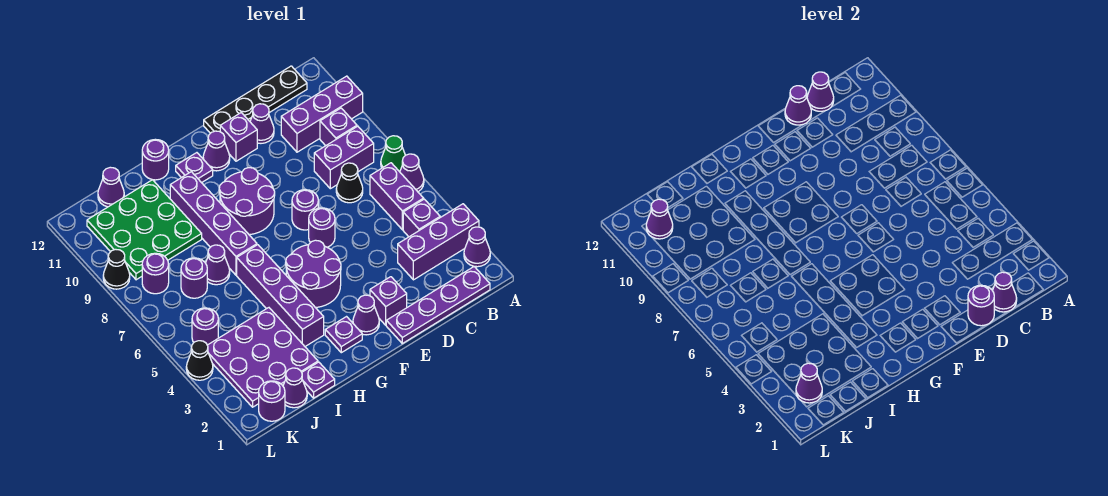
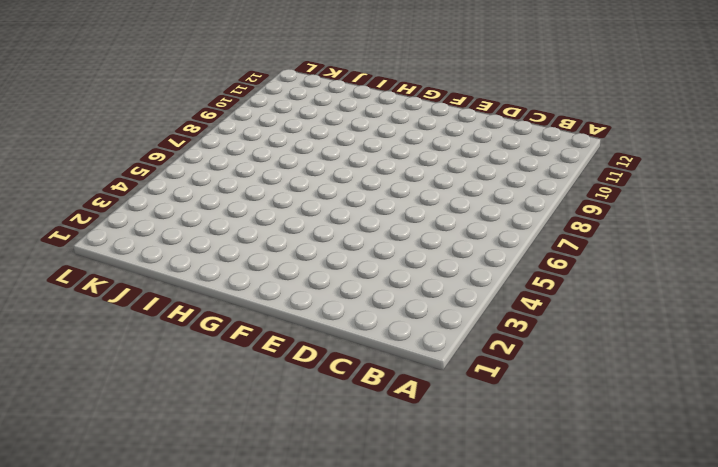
none -> purple cone A2 level 1
none -> purple brick A3:C3 level 1
none -> purple cone A6 level 1
none -> green cone A7 level 1

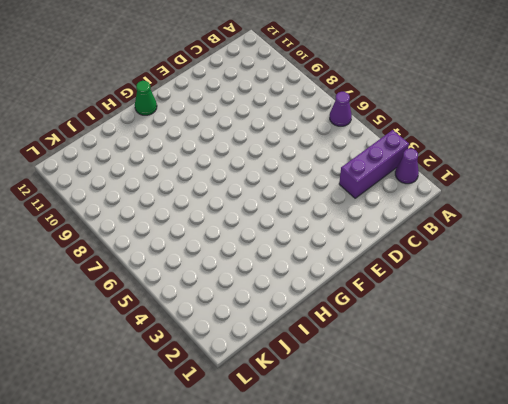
green cone G12 level 1 -> green cone A7 level 1
none -> purple brick A10:C10 level 1
none -> purple plate B1:E1 level 1
none -> purple brick B4 level 1
none -> purple brick B5:B6 level 1

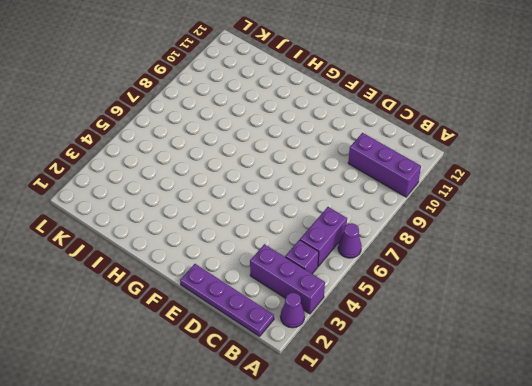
none -> green cone A7 level 1
none -> purple brick B8:C8 level 1
none -> purple brick B9 level 1
none -> black plate B12:E12 level 1

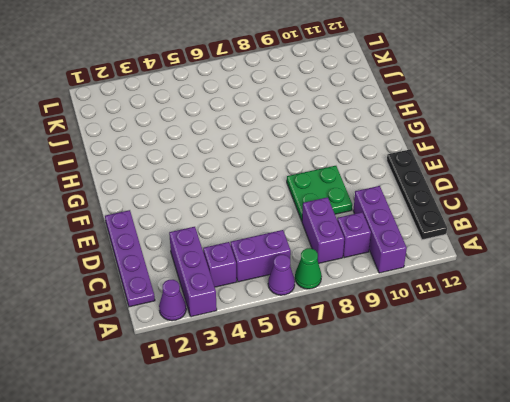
green plate D8:E9 level 1 -> none
none -> black cone C7 level 1
none -> purple cone D11 level 1
none -> purple brick E2 level 1
none -> purple round brick E6 level 1

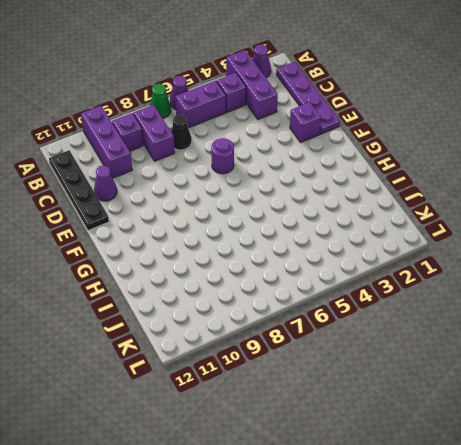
none -> purple round brick E7 level 1
none -> purple brick E11 level 1
none -> purple cone F2 level 1
none -> purple round brick F4:G5 level 1

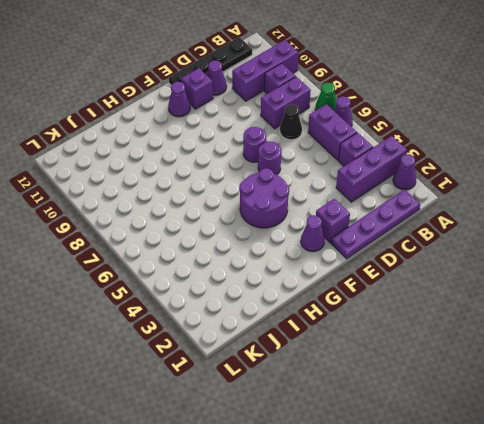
none -> purple round brick F8:G9 level 1
none -> purple plate G2 level 1
none -> purple plate G11 level 1
none -> purple brick H3:H6 level 1

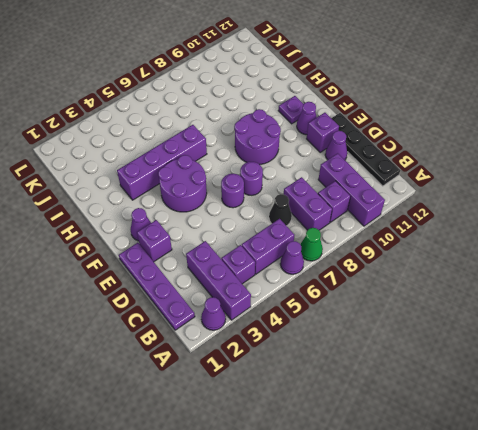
none -> purple plate G2 level 1
none -> purple brick H7:H10 level 1
none -> purple round brick H12 level 1
none -> purple plate I1 level 1

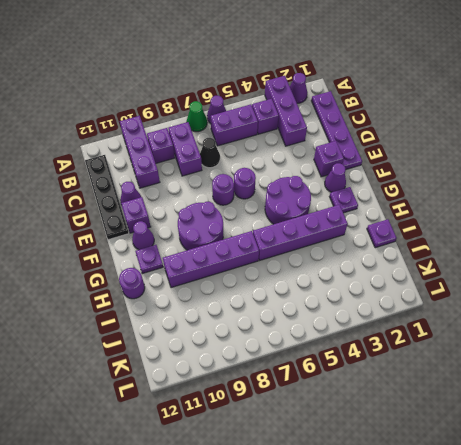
none -> purple plate I2:K4 level 1
none -> purple cone I7 level 1
none -> green plate I9:K11 level 1
none -> purple cone J1 level 1

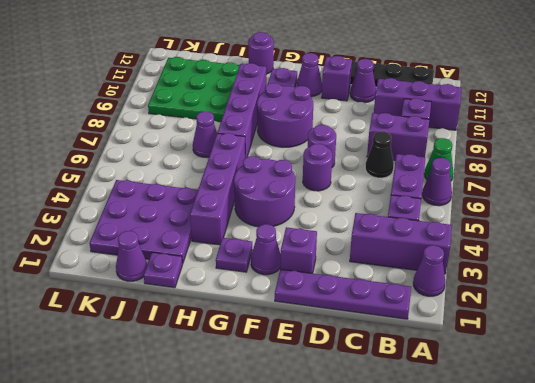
none -> purple round brick J7 level 1
none -> purple cone J12 level 1
none -> purple round brick K1 level 1
none -> purple round brick K5 level 1

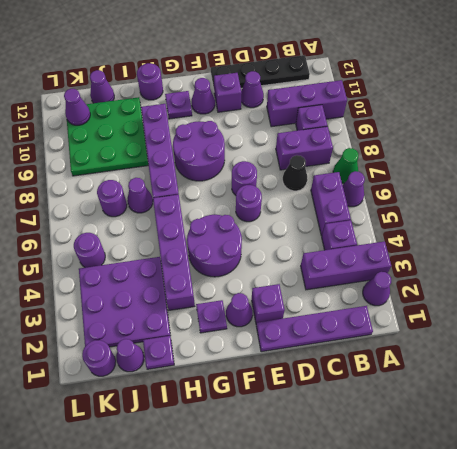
none -> purple round brick K8 level 1
none -> black cone L4 level 1
none -> black cone L9 level 1
none -> purple cone C1 level 2

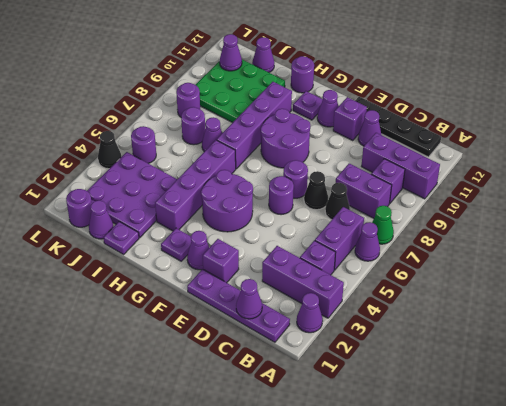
black cone D7 level 1 -> black cone L9 level 1
none -> purple cone C12 level 2
none -> purple round brick D1 level 2
none -> purple cone D12 level 2
none -> purple cone K2 level 2

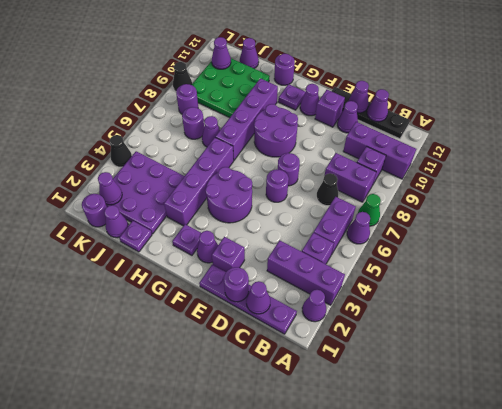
none -> purple round brick K5 level 1

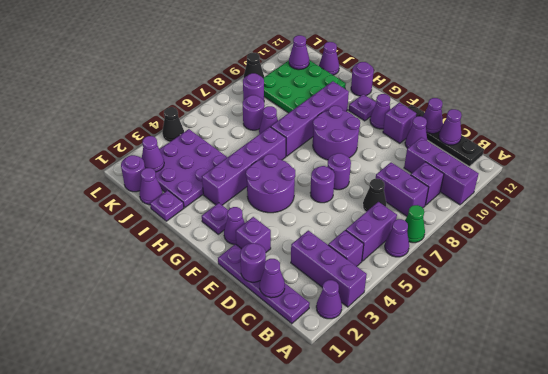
none -> purple round brick K5 level 1

